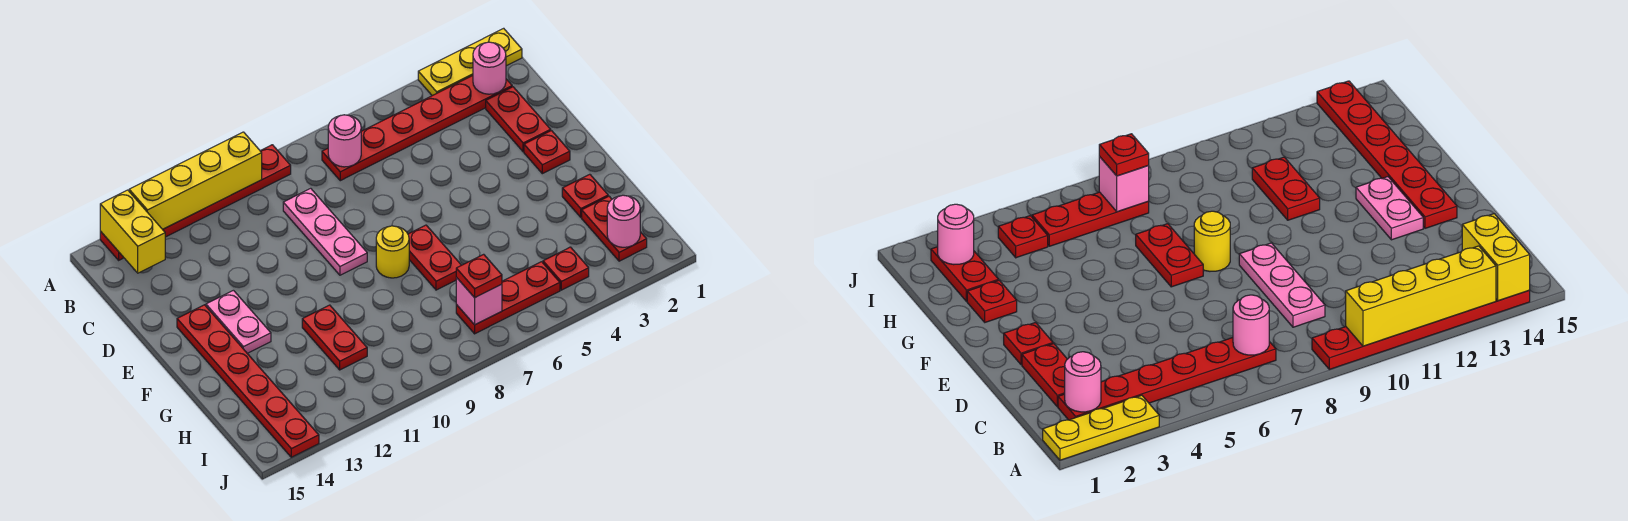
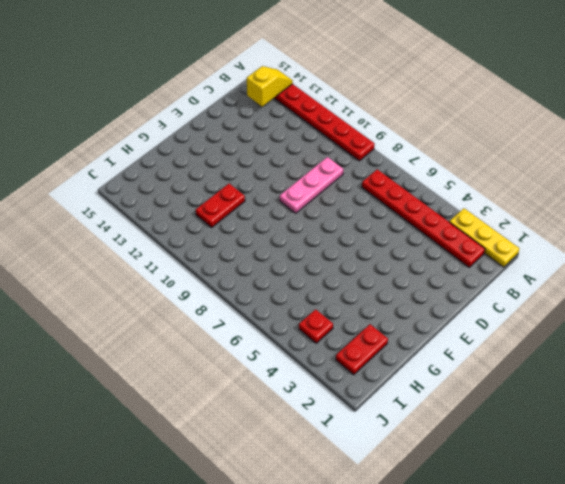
yellow slope A14:B14 level 2 top B -> yellow brick A14:B14 level 2
none -> red plate C2:D2 level 1
none -> red plate E2 level 1
none -> pink plate E13:F13 level 1

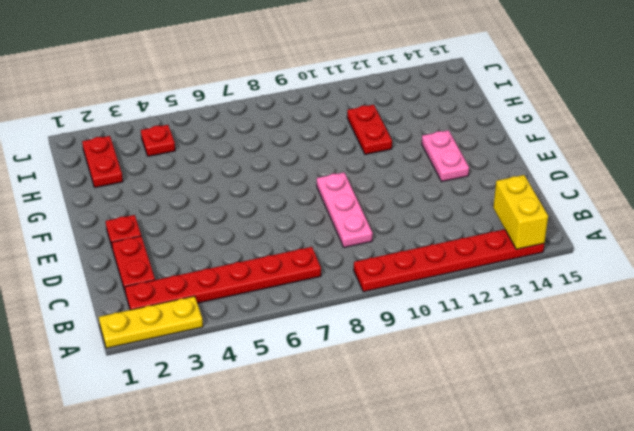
none -> red plate E14:J14 level 1
none -> red plate F7:G7 level 1
none -> yellow round brick F8 level 1

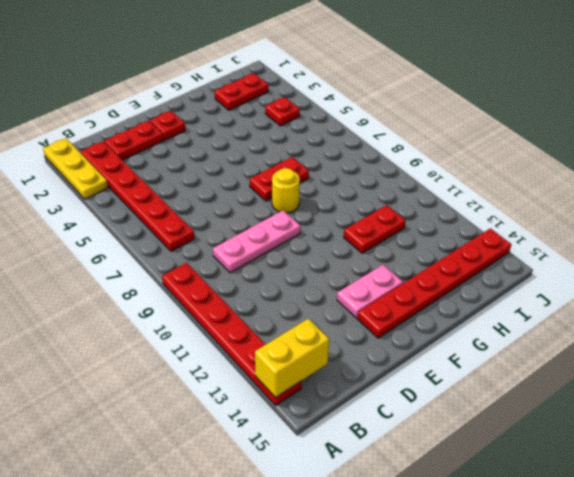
none -> red plate G2 level 1
none -> red plate I5:I7 level 1
none -> yellow brick A10:A13 level 2

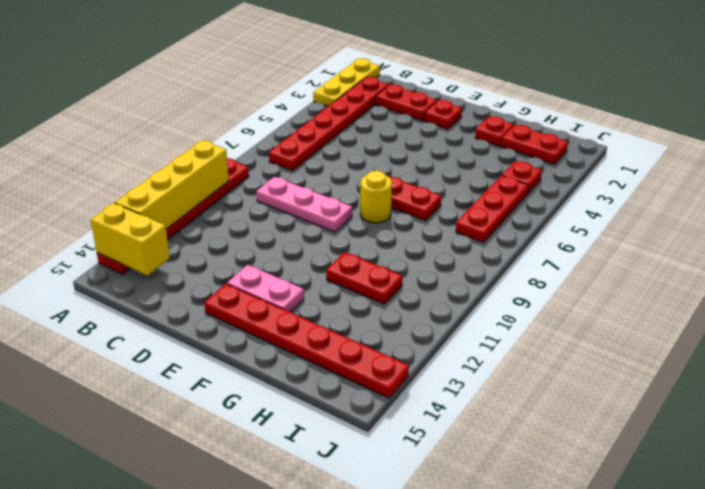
none -> pink round brick B2 level 2
none -> pink round brick B7 level 2
none -> pink round brick I2 level 2

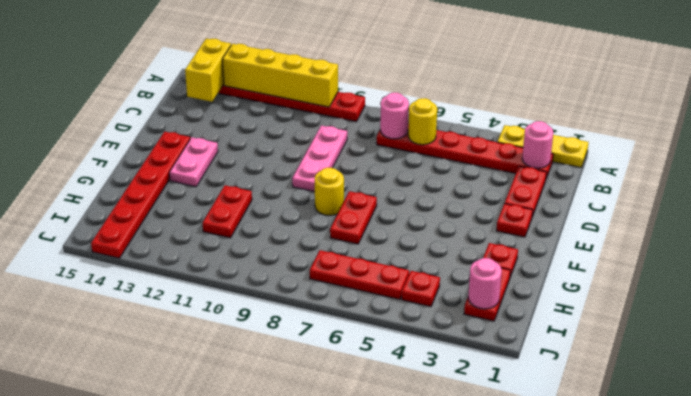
yellow round brick B6 level 2 -> none
none -> pink brick I7 level 2
none -> red plate I7 level 3

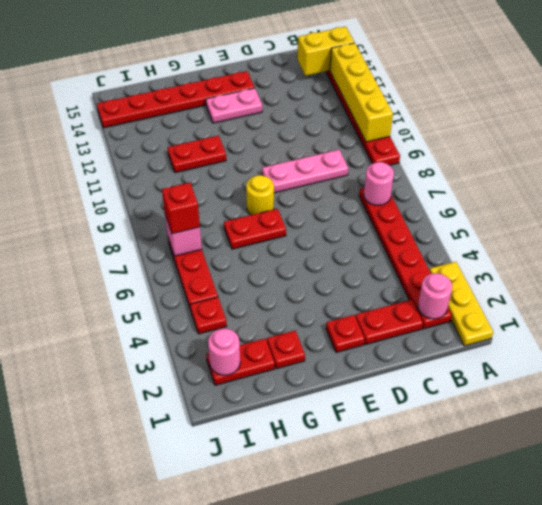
red brick I7 level 3 -> red plate I7 level 3

